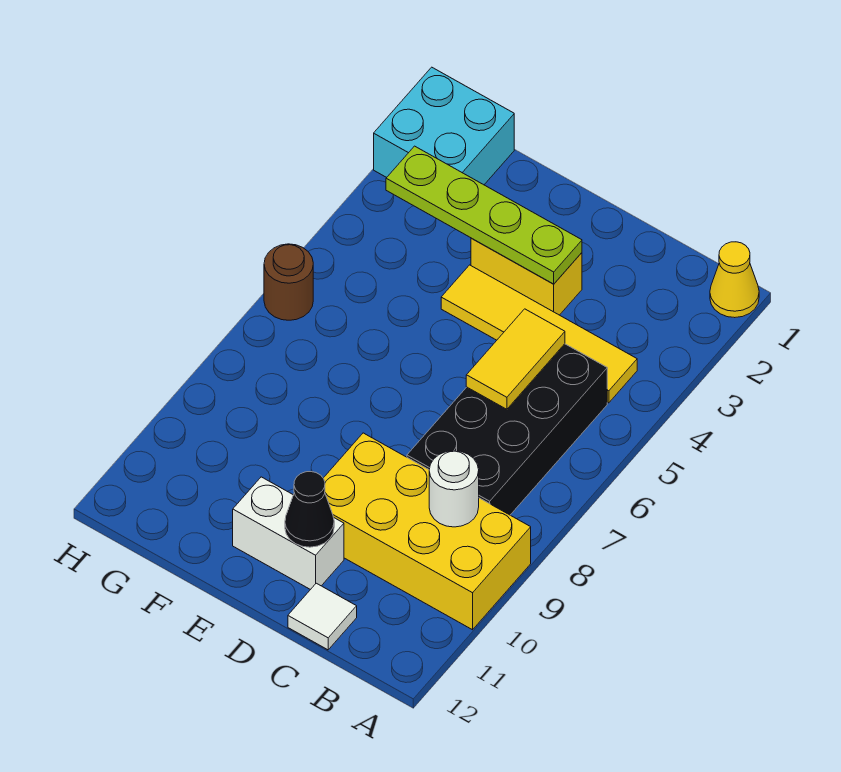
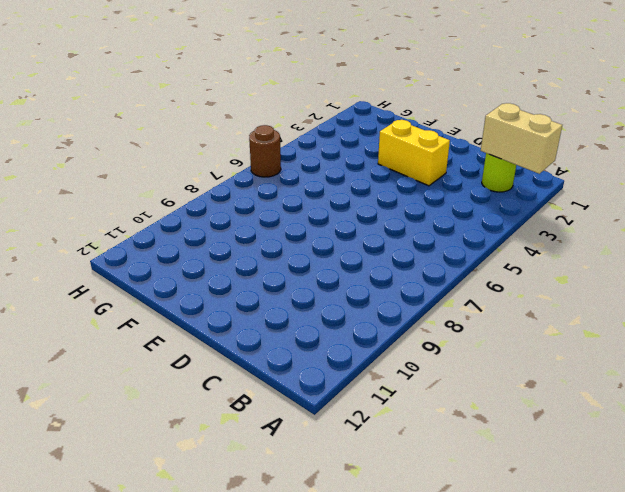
tan brick A2:B2 level 2 -> none
lime round brick B2 level 1 -> none
none -> yellow cone A1 level 1
none -> yellow brick A9:D10 level 1
none -> yellow tile B4:E4 level 1

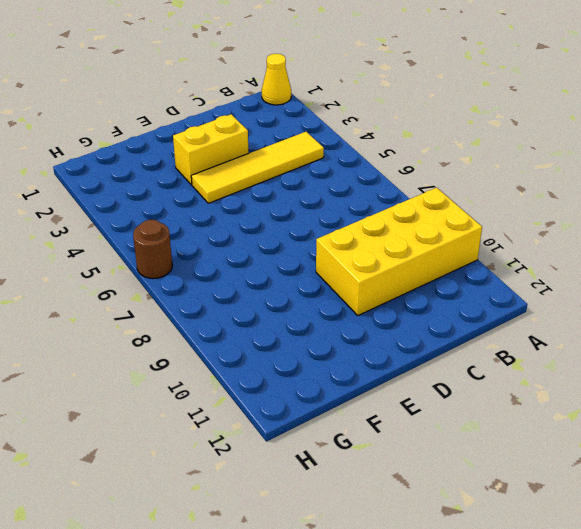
none -> black brick B5:C8 level 1
none -> white tile C12 level 1
none -> white brick D11:E11 level 1

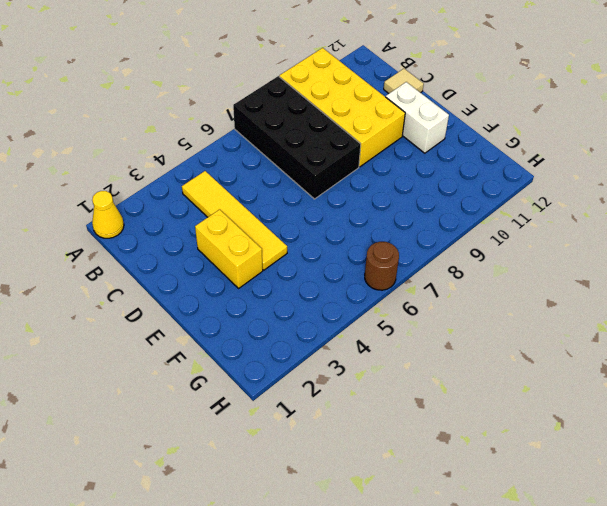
black brick A7:D8 level 1 -> black brick B5:C8 level 1
tan tile C12 level 1 -> white tile C12 level 1
none -> cyan brick G1:H2 level 1
none -> white round brick B9 level 2
none -> yellow tile C5:C6 level 2

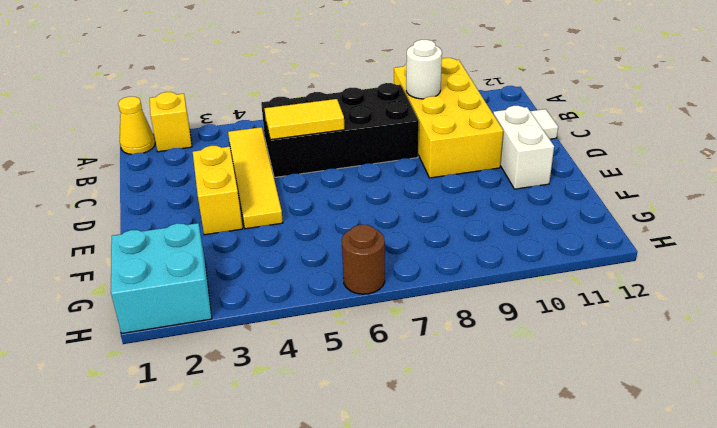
yellow brick A2 level 1 -> none
none -> lime plate D3:G3 level 2
none -> black cone D11 level 2

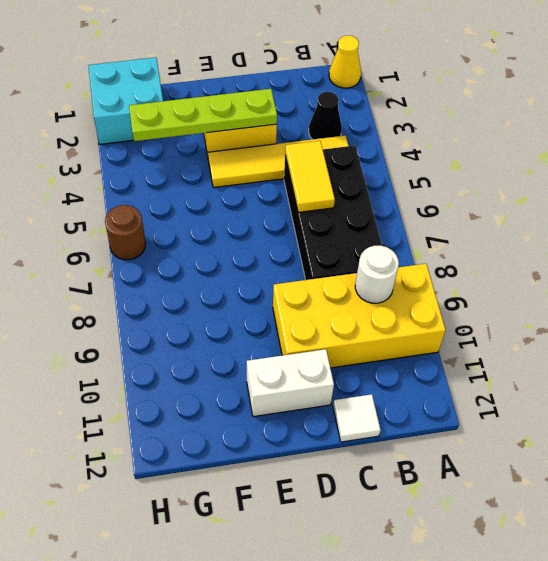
black cone B3 level 1 -> black cone D11 level 2

